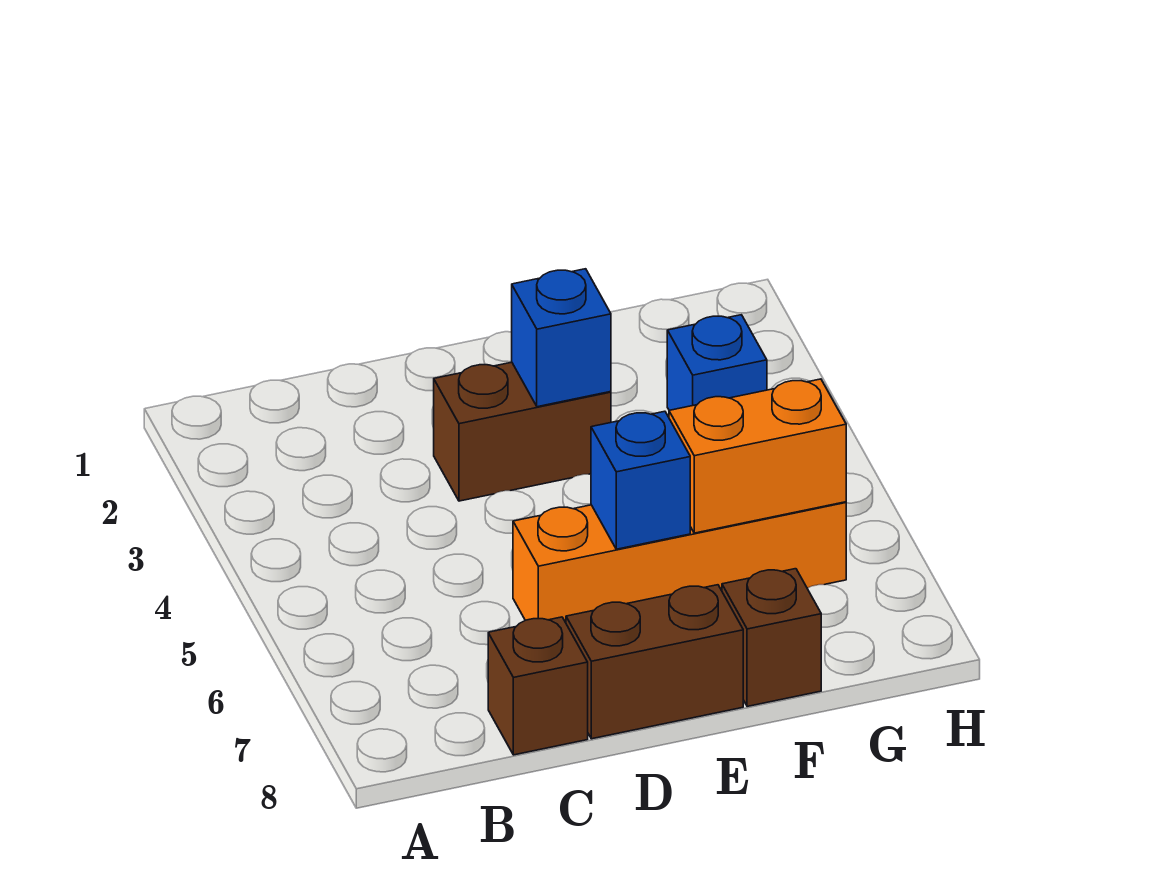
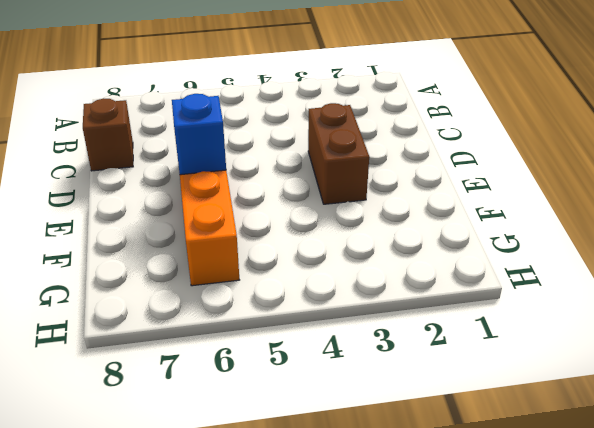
none -> brown brick D8:E8 level 1
none -> brown brick F8 level 1

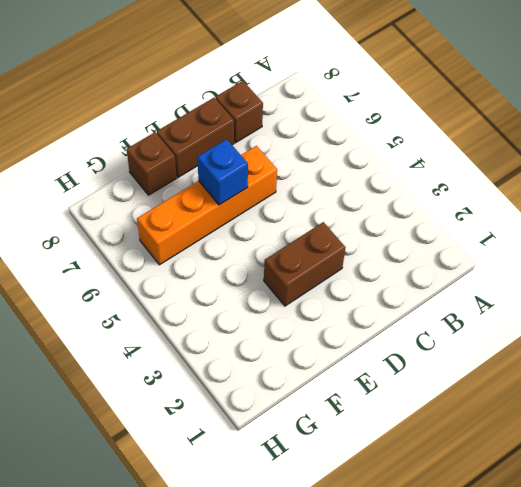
none -> blue brick G3 level 1
none -> blue brick E3 level 2

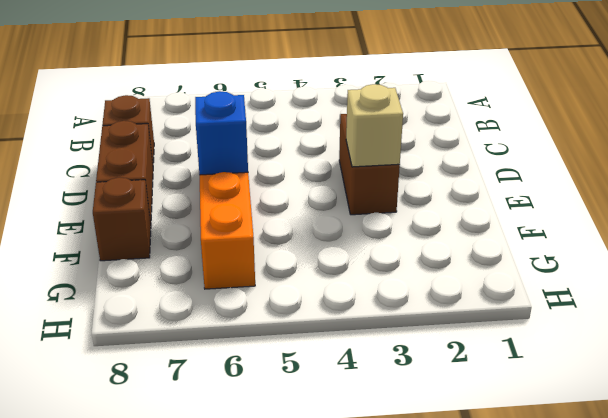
tan brick E3 level 2 -> blue brick E3 level 2
none -> blue brick G3 level 1
none -> orange brick F6:G6 level 2

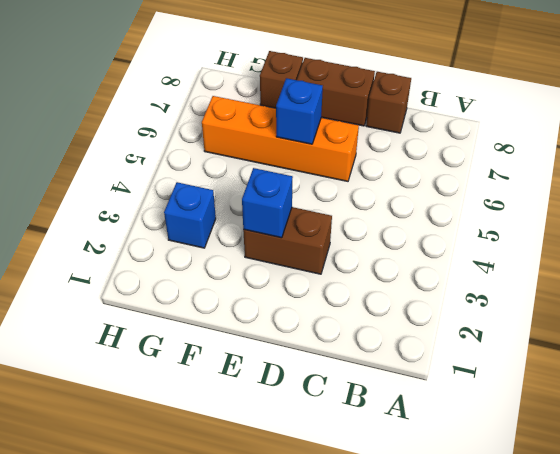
none -> orange brick F6:G6 level 2

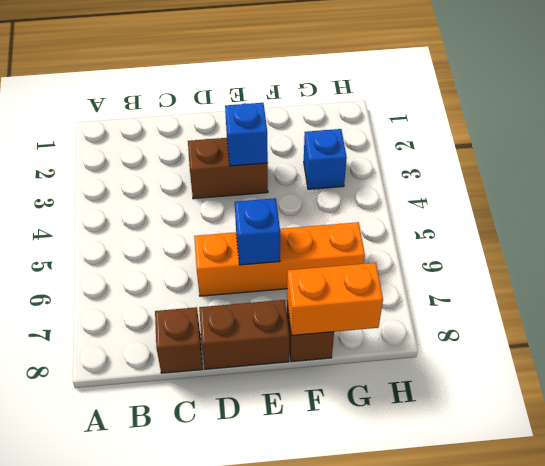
orange brick F8:G8 level 2 -> orange brick F6:G6 level 2

